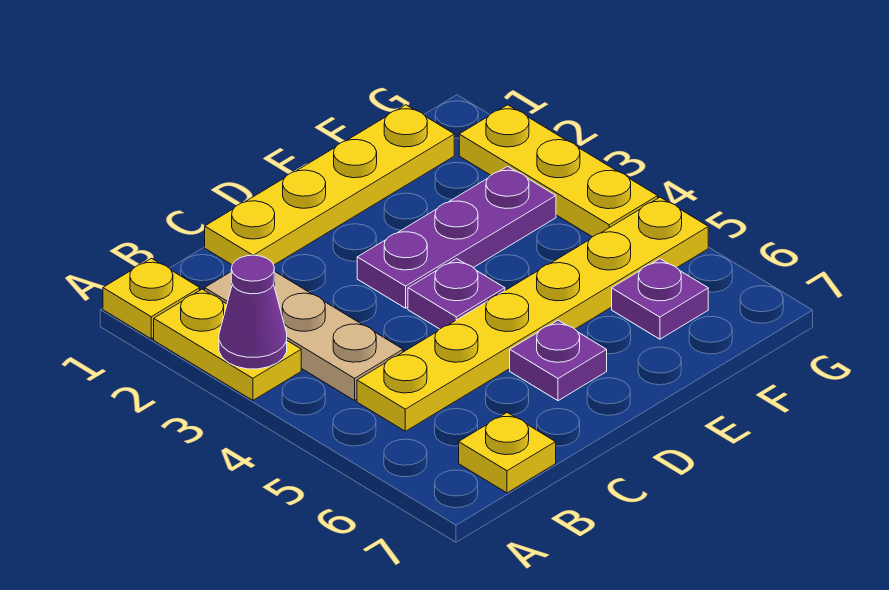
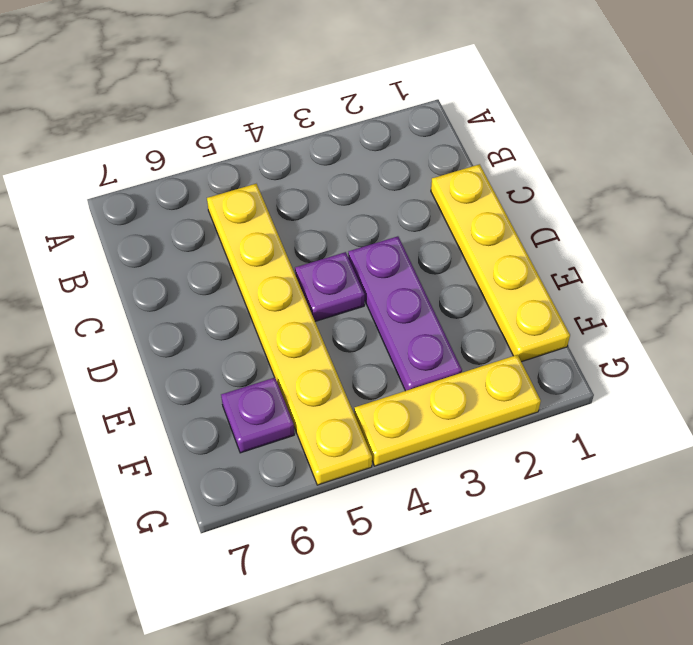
none -> yellow plate A1 level 1
none -> yellow plate A2:A3 level 1
none -> tan plate B2:B4 level 1

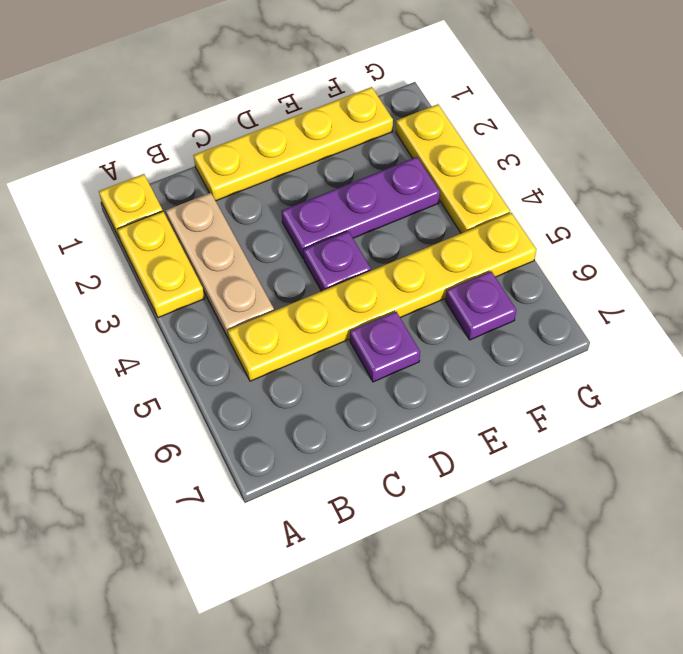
none -> yellow plate B7 level 1
none -> purple cone A3 level 2

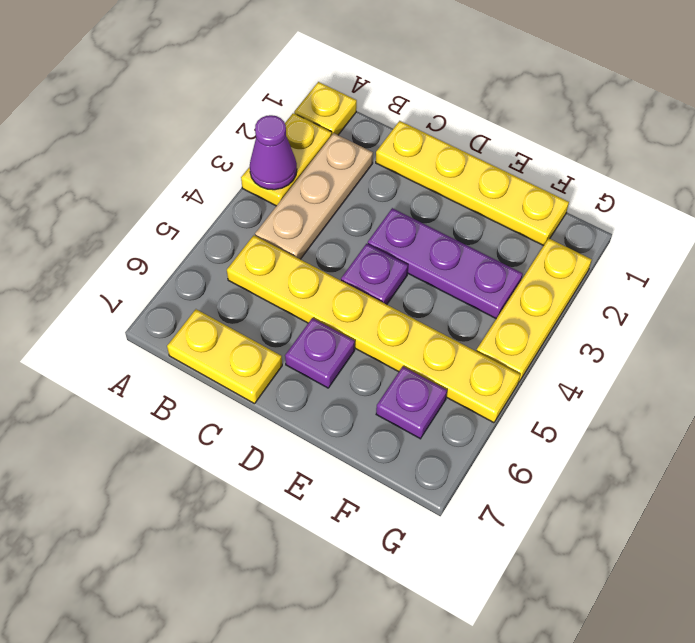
yellow plate B7:C7 level 1 -> yellow plate B7 level 1

